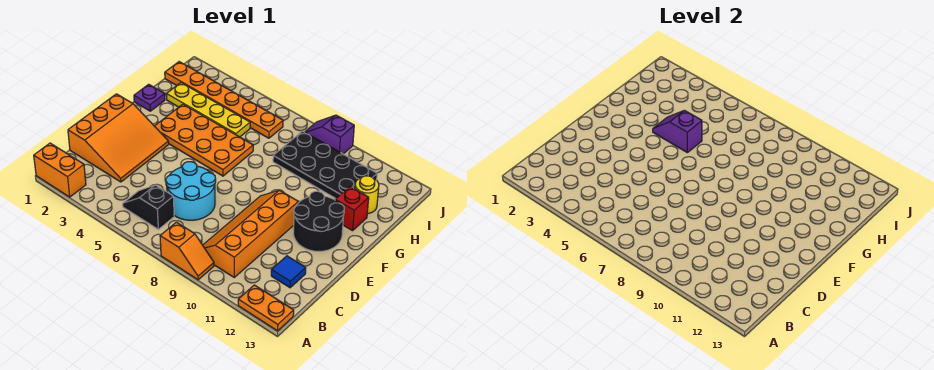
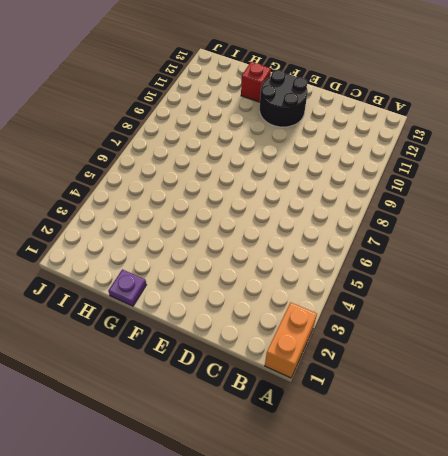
none -> orange slope A8:A9 level 1 top 8
none -> orange plate A12:A13 level 1
none -> black slope B5:B6 level 1 top 6

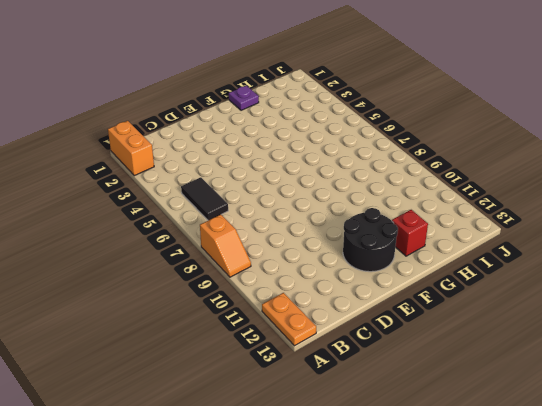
black tile B5:B6 level 1 -> black slope B5:B6 level 1 top 6
none -> orange slope B9:E10 level 1 top 10
none -> orange slope C1:E3 level 1 top 1
none -> cyan round brick C6:D7 level 1

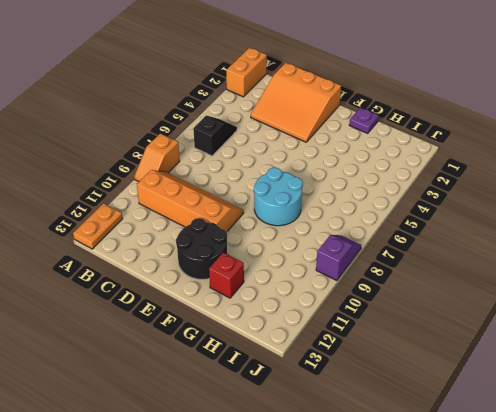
cyan round brick F7:G8 level 1 -> cyan round brick C6:D7 level 1
none -> blue tile C12 level 1
none -> orange plate F3:G6 level 1
none -> yellow plate H2:H5 level 1

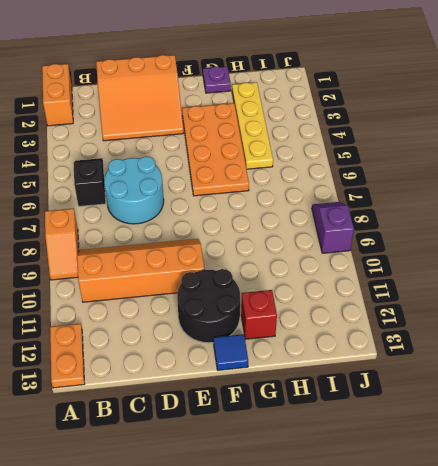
blue tile F13 level 1 -> blue tile C12 level 1
none -> black plate H8:I11 level 1
none -> yellow round brick H12 level 1
none -> orange plate I1:I6 level 1

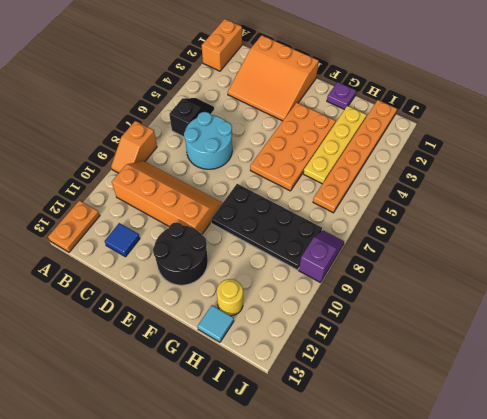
black plate F8:I9 level 1 -> black plate H8:I11 level 1
cyan tile H13 level 1 -> none
none -> red brick G12 level 1
none -> purple slope G4:G5 level 2 top 5

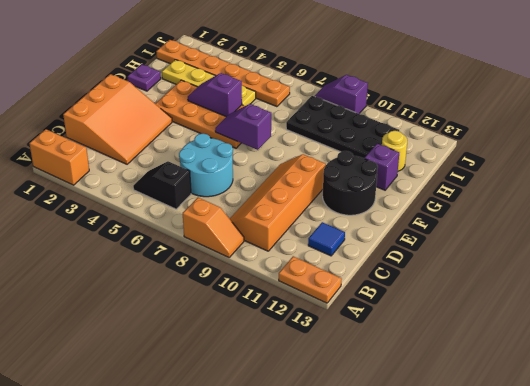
purple slope F6:F7 level 2 top 7 -> none
purple brick G12 level 1 -> red brick G12 level 1

